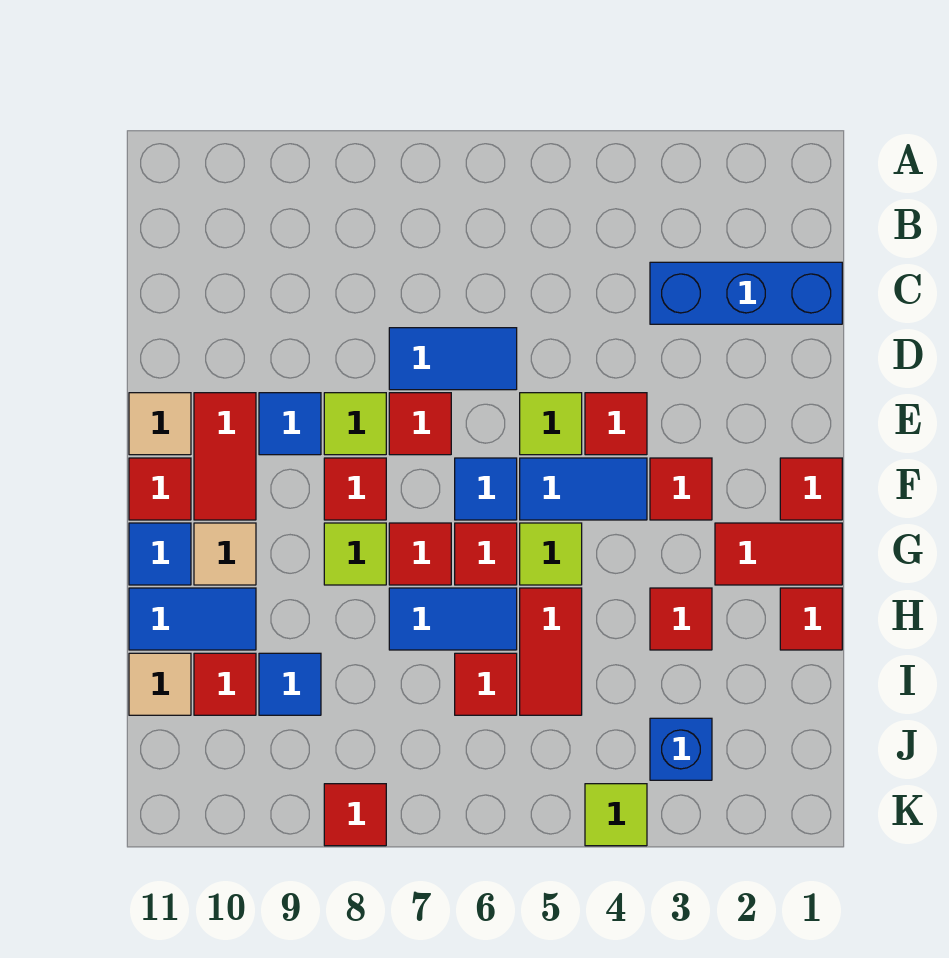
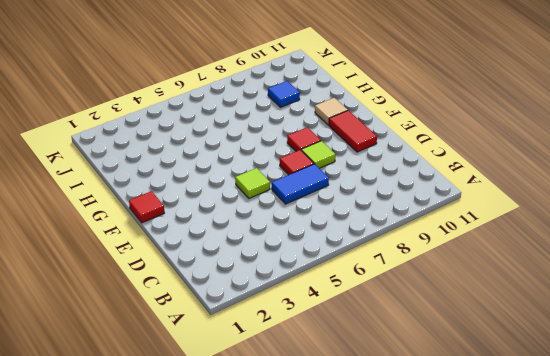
none -> blue brick C1:C3 level 1
none -> red tile E4 level 1
none -> blue tile E9 level 1
none -> tan tile E11 level 1

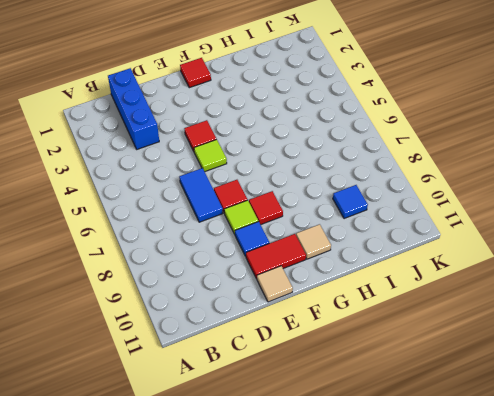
none -> red tile F3 level 1
none -> blue tile F4:F5 level 1
none -> blue tile F6 level 1
none -> red tile F11 level 1

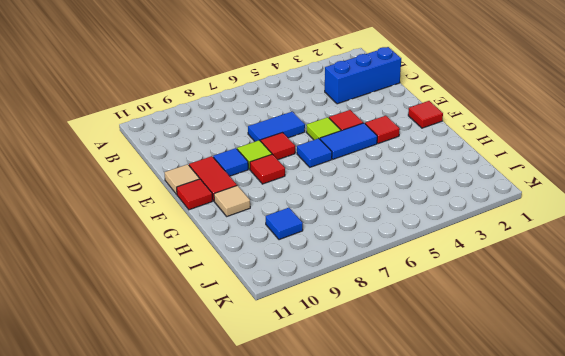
none -> red tile G1:G2 level 1
none -> lime tile G5 level 1
none -> red tile G6 level 1
none -> red tile G7 level 1

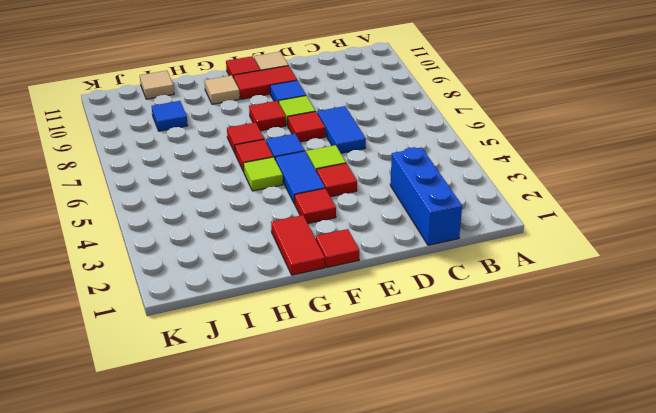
none -> lime tile G8 level 1
none -> blue tile G11 level 1
none -> red tile H1 level 1
none -> red tile H3 level 1

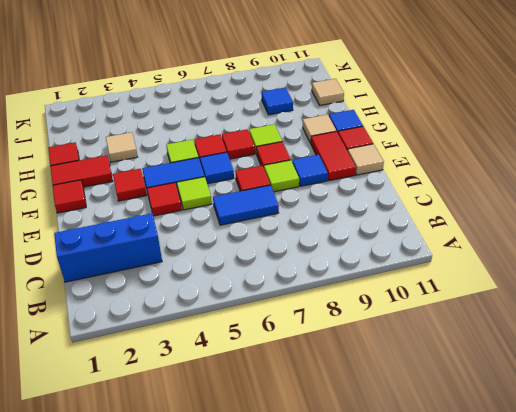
tan tile H3 level 1 -> red tile H3 level 1
none -> red tile H5:I5 level 1
none -> blue tile H6:H7 level 1
none -> blue tile H10:H11 level 1
none -> red tile I6 level 1

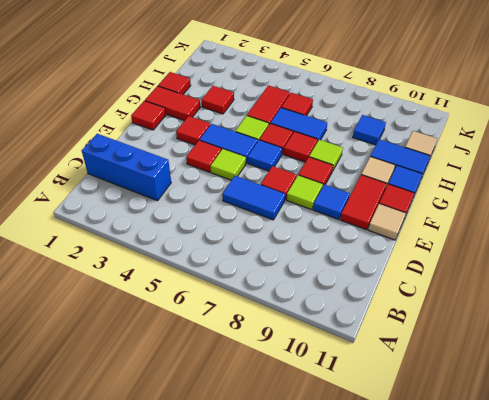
none -> red tile I10 level 1
none -> blue brick J3 level 1
none -> lime tile K4 level 1
none -> red tile K8 level 1

